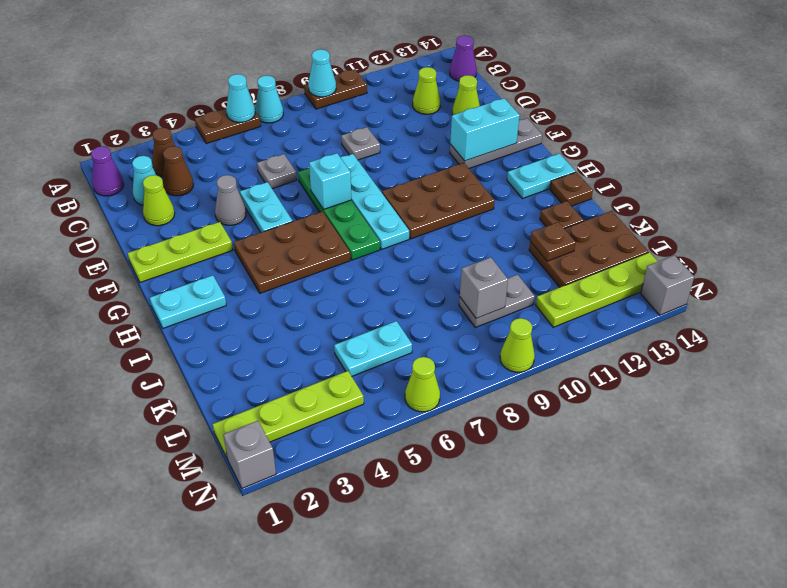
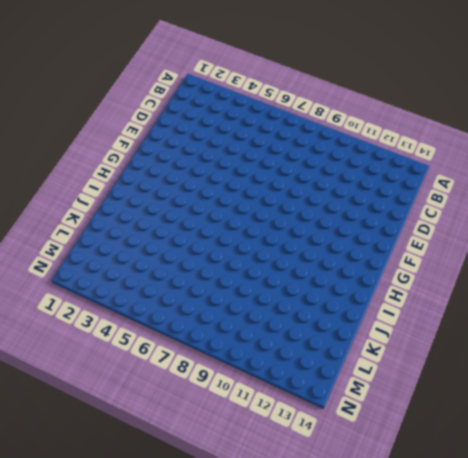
none -> brown plate A5:A6 level 1
none -> cyan cone A7 level 1
none -> brown plate A9:A10 level 1
none -> purple cone B1 level 1

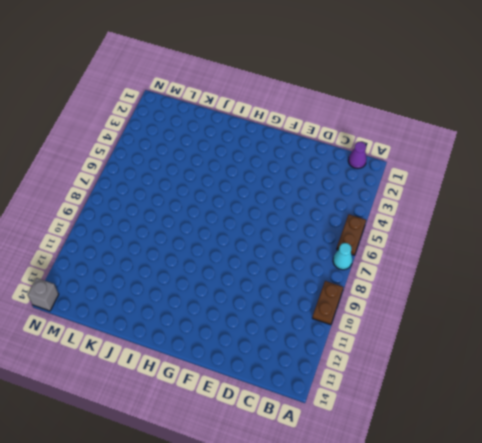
none -> brown cone B3 level 1
none -> purple cone B14 level 1
none -> cyan cone C2 level 1
none -> brown cone C3 level 1

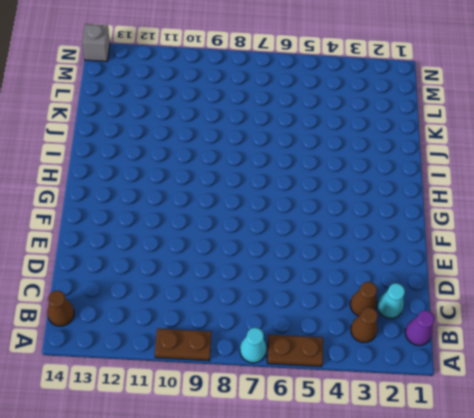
brown cone B14 level 1 -> purple cone B14 level 1
none -> lime cone C12 level 1
none -> lime cone D2 level 1
none -> grey plate D6 level 1
none -> grey plate D9 level 1

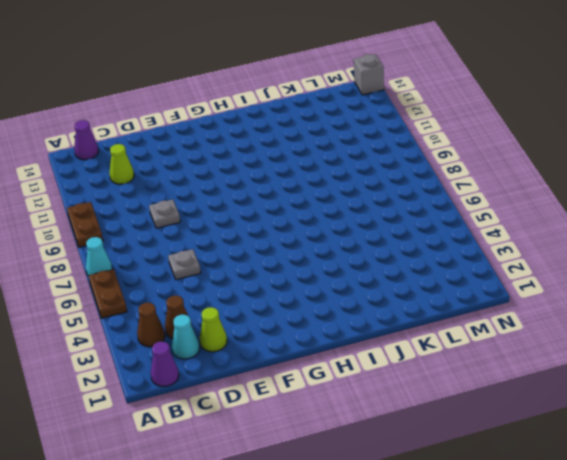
none -> lime cone D13 level 1
none -> grey cone E4 level 1
none -> cyan plate E5:F5 level 1
none -> green plate E7:H7 level 1

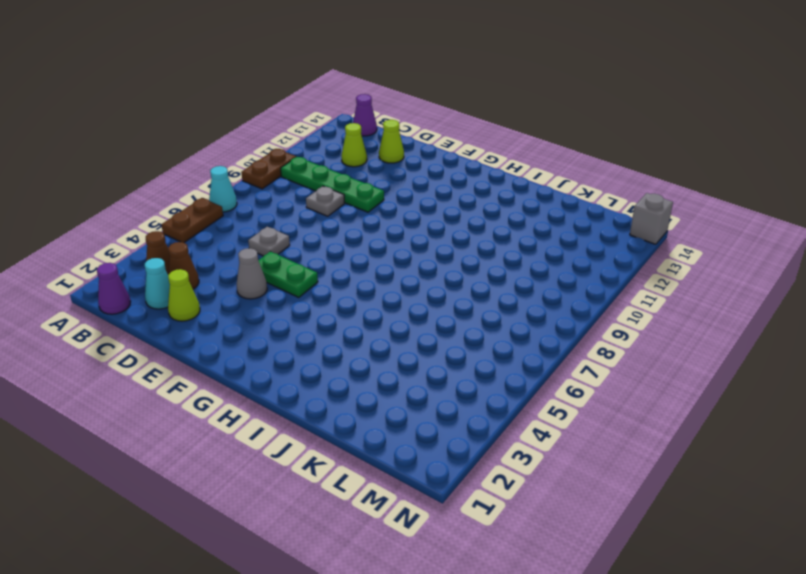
green plate B10:E10 level 1 -> green plate E7:H7 level 1
green plate E5:F5 level 1 -> cyan plate E5:F5 level 1
none -> cyan plate E8:H8 level 1
none -> lime plate F1:F3 level 1
none -> grey plate F12:F14 level 1
none -> brown plate G4:H6 level 1

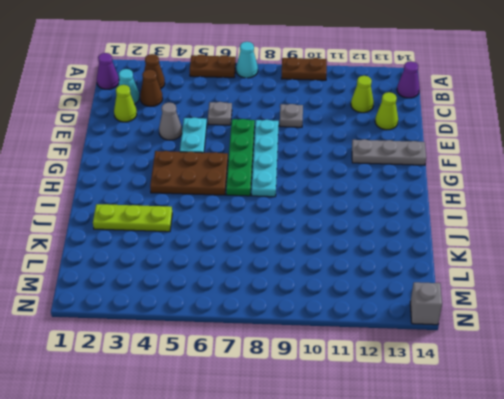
lime plate J2:J4 level 1 -> lime plate F1:F3 level 1
none -> brown plate G9:H11 level 1
none -> cyan plate H1:H2 level 1
none -> cyan plate H13:H14 level 1
none -> brown plate I14 level 1

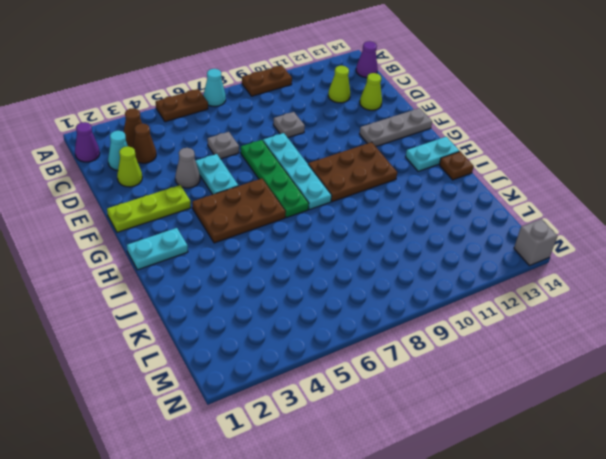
none -> brown plate J13 level 1
none -> brown plate K12:L14 level 1
none -> cyan plate L5:L6 level 1
none -> grey plate L9:L10 level 1

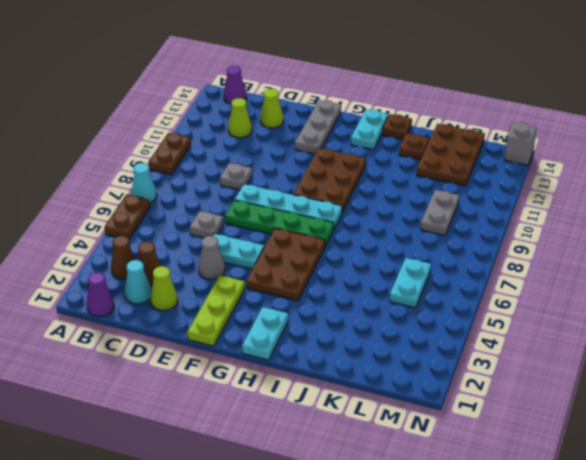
none -> lime plate M1:M4 level 1
none -> lime plate M11:M14 level 1
none -> grey brick N1 level 1
none -> lime cone N6 level 1

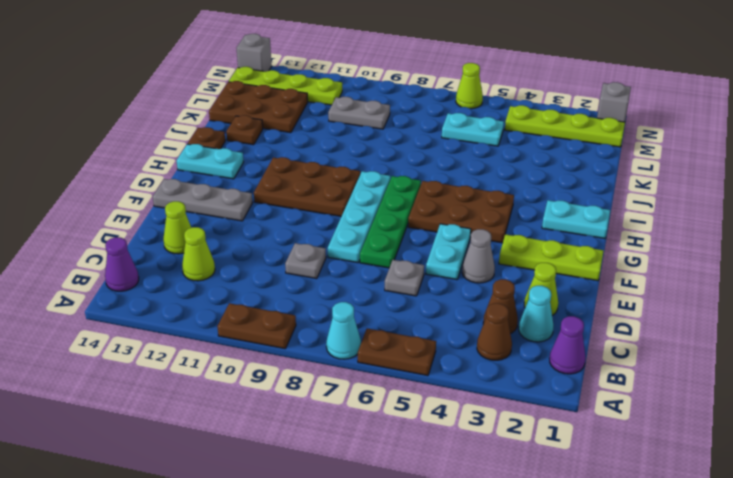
none -> lime cone N9 level 1
none -> cyan cone A6 level 2
none -> cyan cone A9 level 2
none -> cyan brick F7 level 2

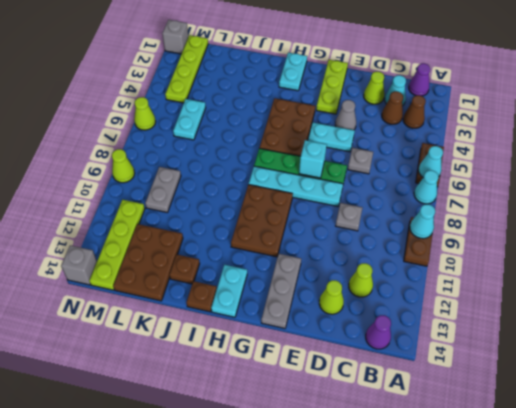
none -> cyan brick F12:F13 level 2
none -> brown plate K12 level 2
none -> grey brick L9 level 2

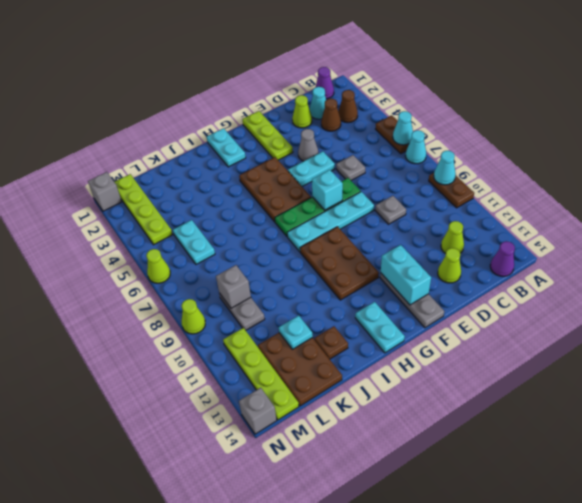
cyan plate K12 level 2 -> brown plate K12 level 2
none -> brown plate I14 level 1

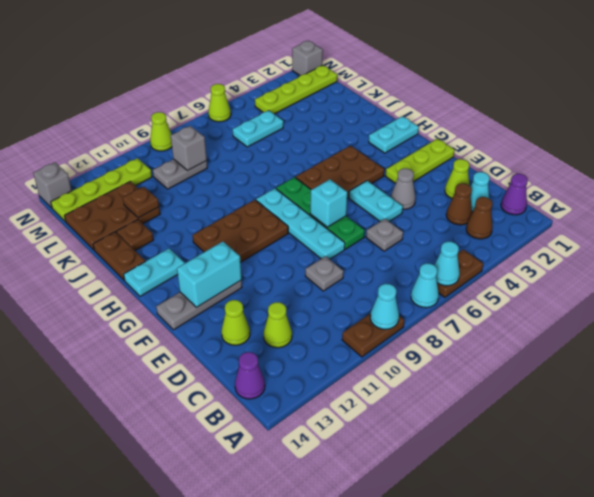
brown plate I14:J14 level 1 -> brown plate I14 level 1

